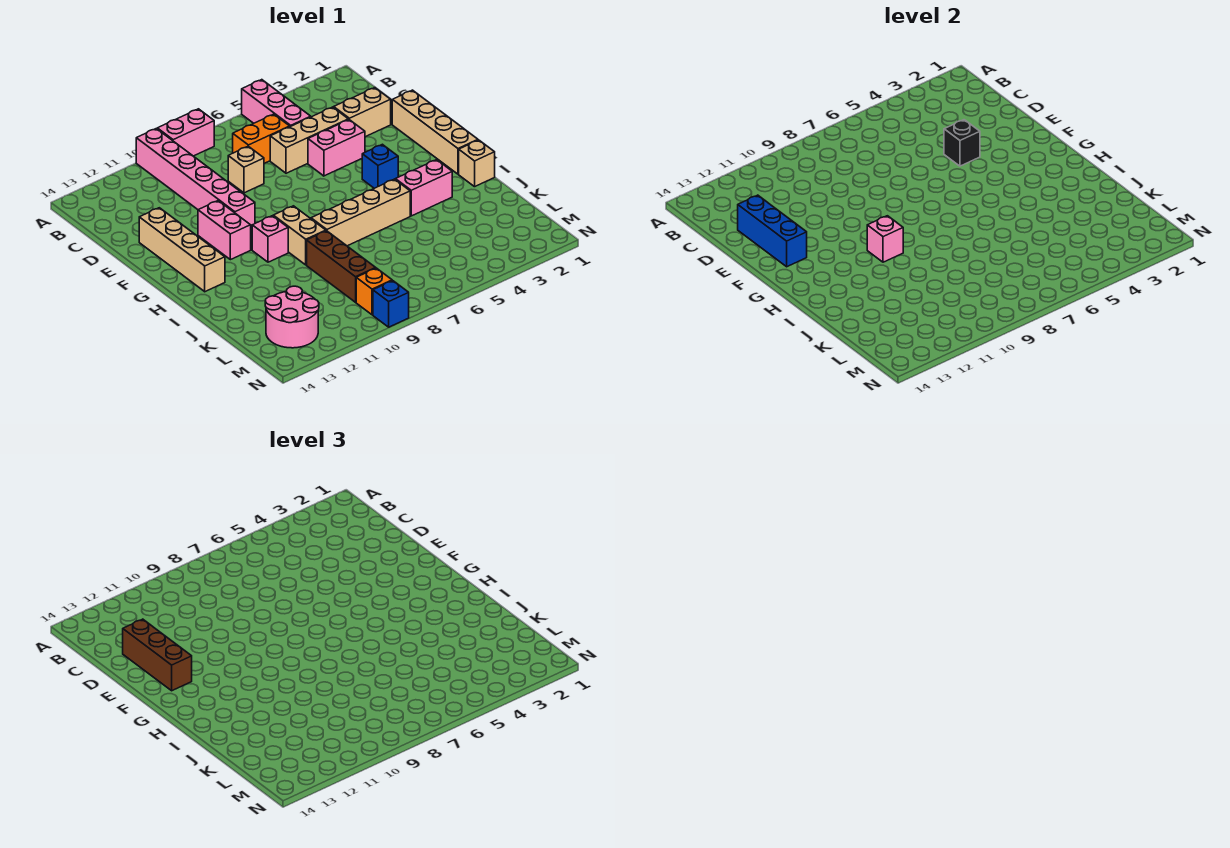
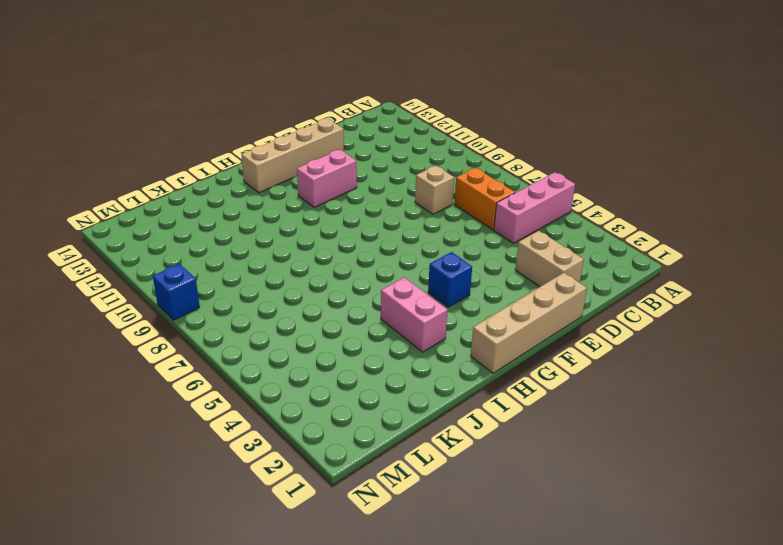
none -> pink brick A8:A9 level 1
none -> pink brick A10:F10 level 1
none -> tan brick D4:D6 level 1

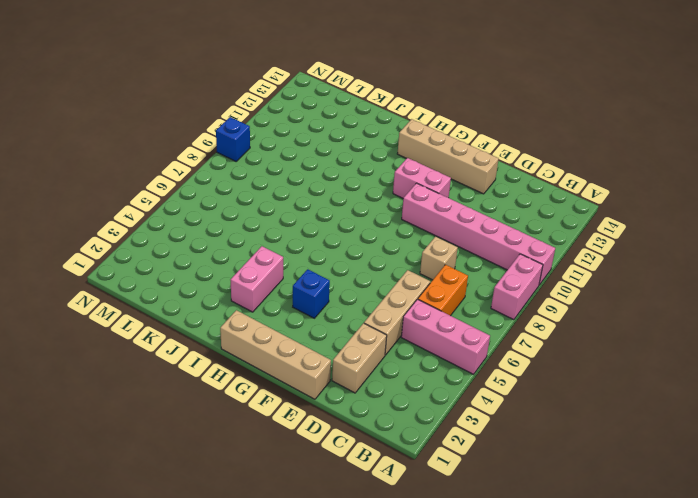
none -> pink brick E4:E5 level 1
none -> tan brick H9:I9 level 1
none -> pink brick H10 level 1

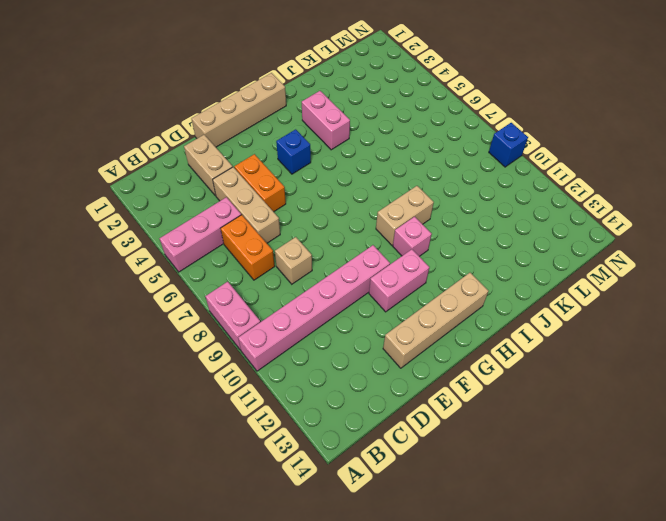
orange brick E4:E5 level 1 -> pink brick E4:E5 level 1
none -> tan brick I1 level 1
none -> tan brick I5:I8 level 1
none -> brown brick J9:L9 level 1

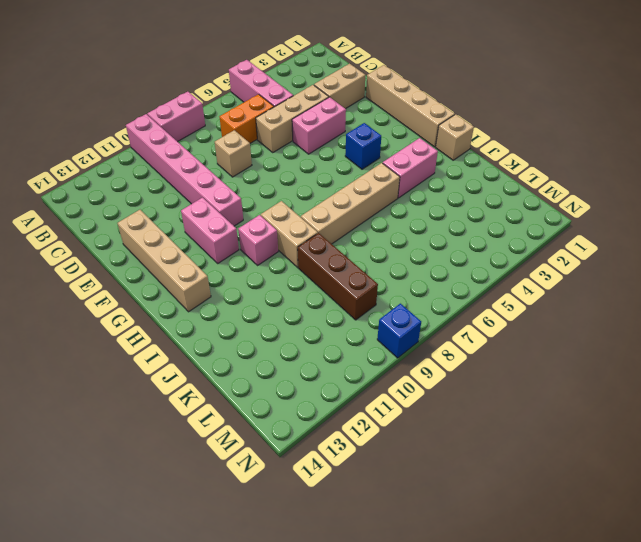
none -> pink round brick L12:M13 level 1
none -> orange brick M9 level 1
none -> blue brick D13:F13 level 2

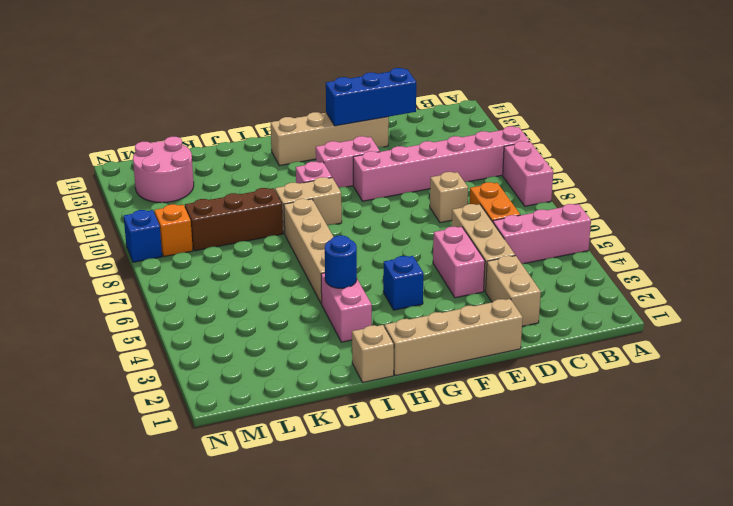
blue round brick I4 level 2 -> none
none -> black brick E4 level 2
none -> pink brick H10 level 2
none -> brown brick D13:F13 level 3

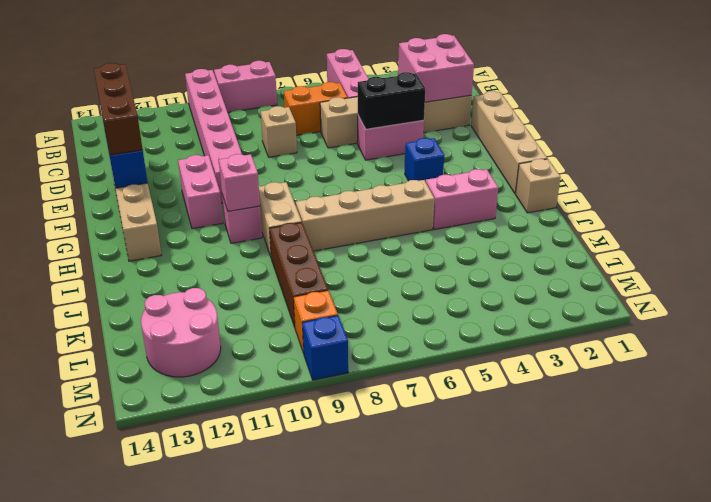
pink brick C2:D3 level 2 -> none
black brick E4:E5 level 2 -> black brick E4 level 2

